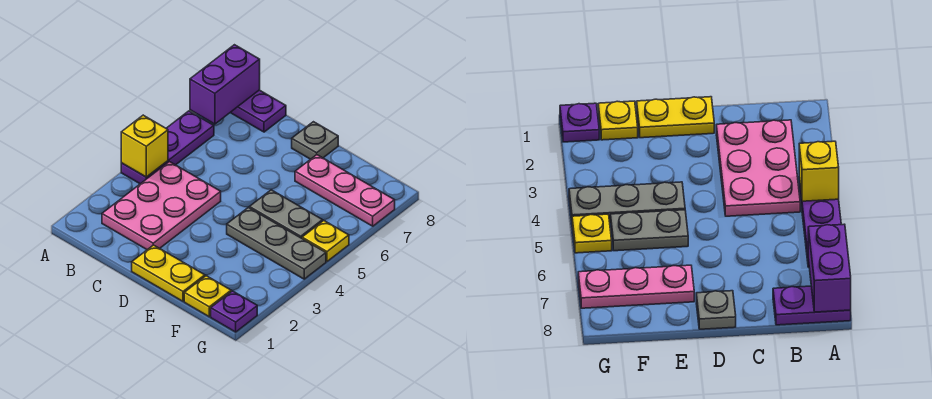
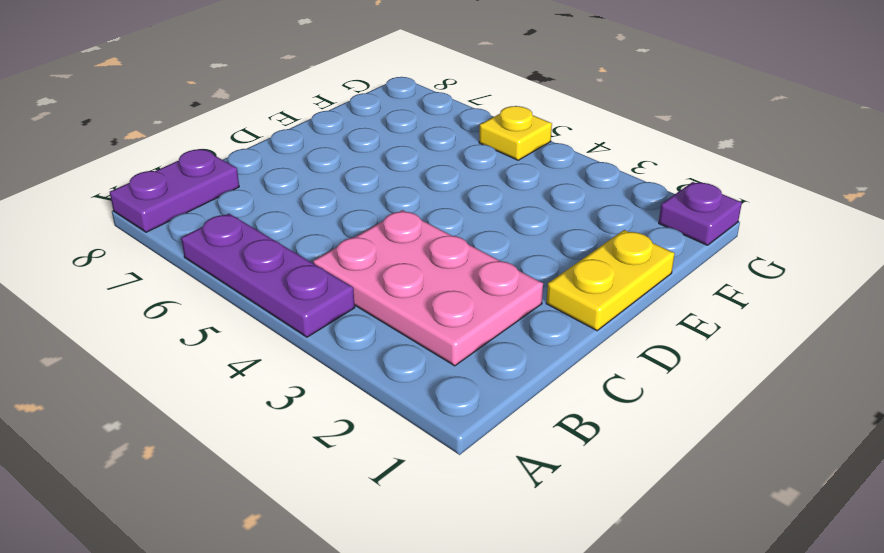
none -> grey plate D8 level 1
none -> grey plate E4:G4 level 1
none -> grey plate E5:F5 level 1

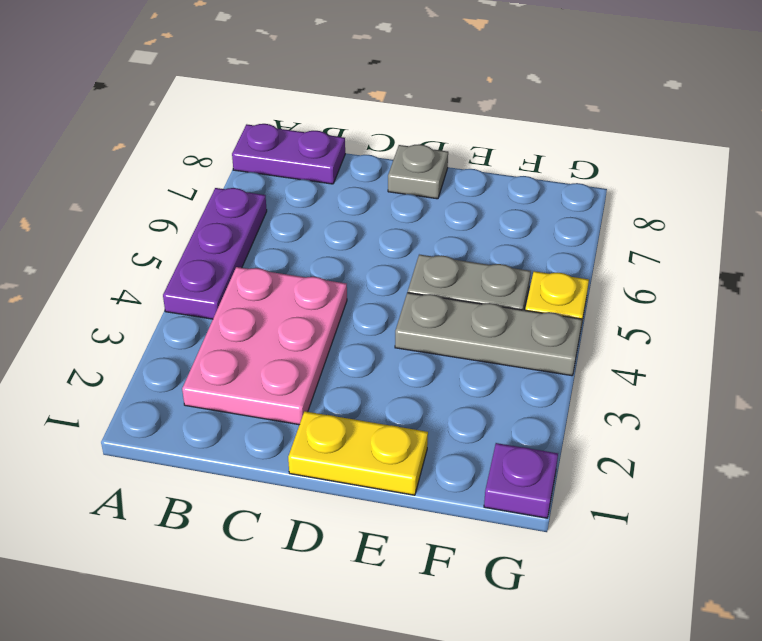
none -> pink plate E7:G7 level 1
none -> yellow plate F1 level 1
none -> yellow brick A4 level 2

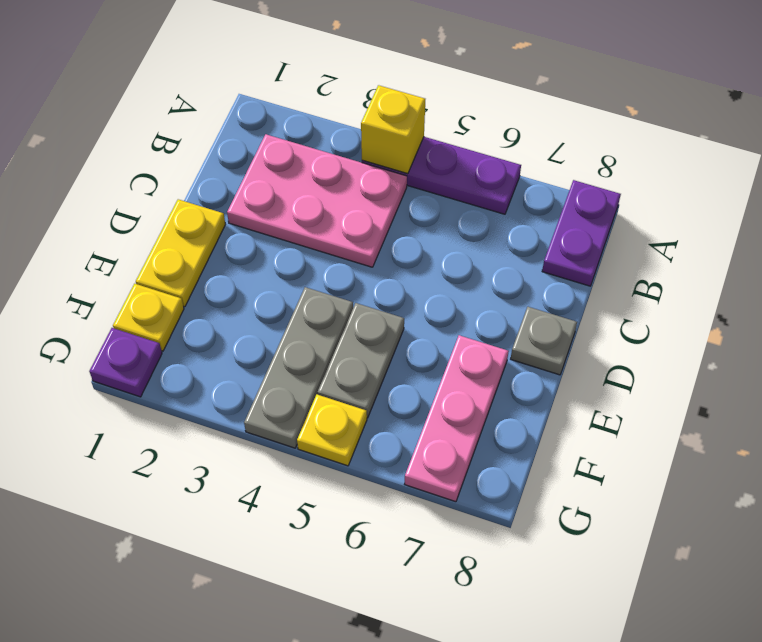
none -> purple brick A7:A8 level 2

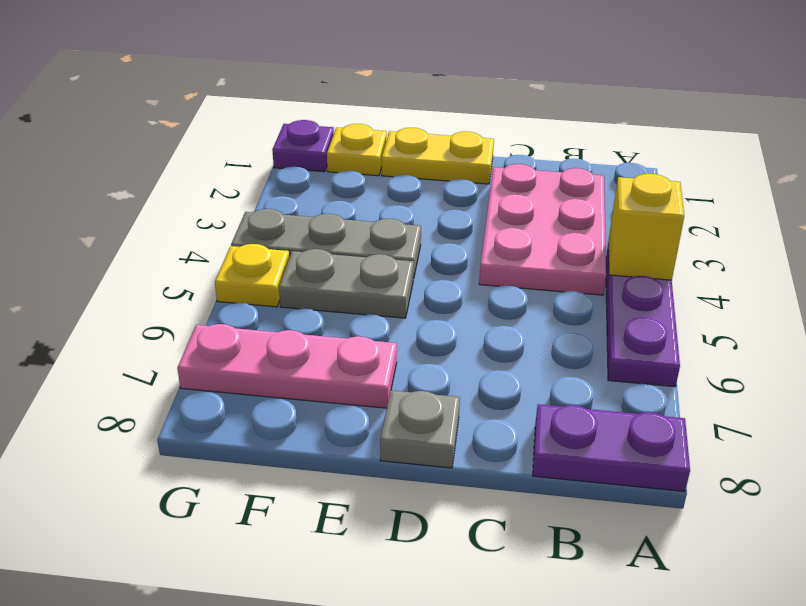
none -> purple brick A7:A8 level 2

